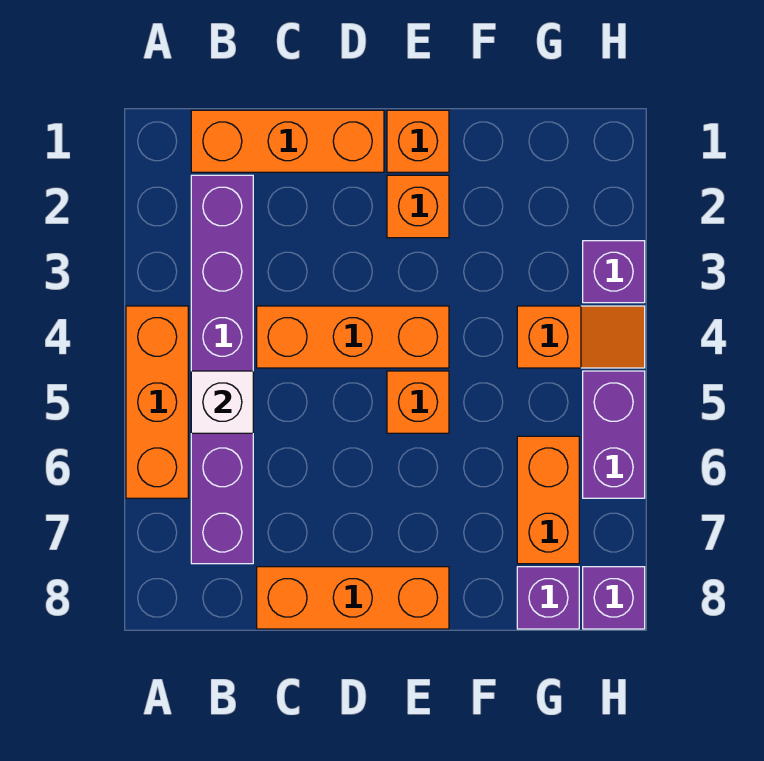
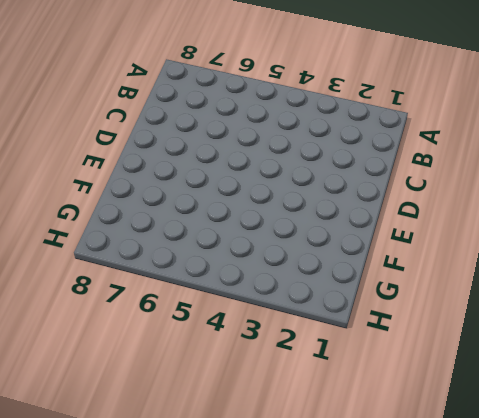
none -> orange brick A4:A6 level 1
none -> orange brick B1:D1 level 1
none -> purple brick B2:B7 level 1

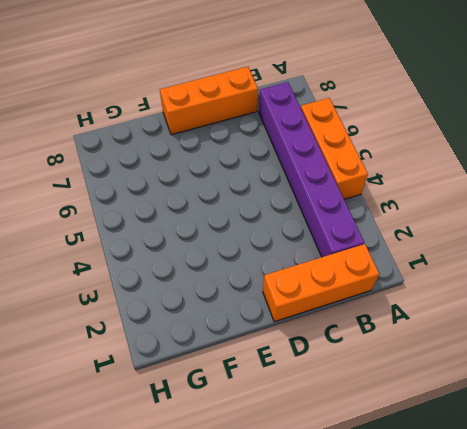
none -> orange brick C4:E4 level 1
none -> orange brick E1 level 1
none -> orange brick E2 level 1

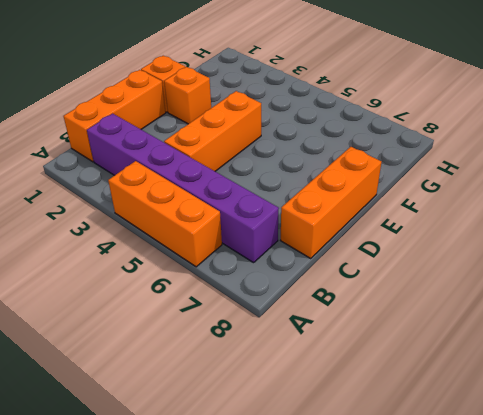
none -> orange brick E5 level 1
none -> orange slope G4:H4 level 1 top G
none -> orange brick G6:G7 level 1

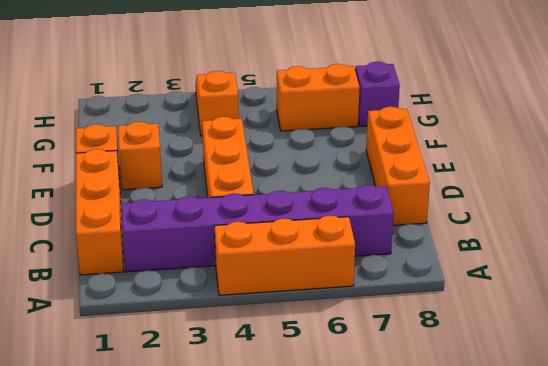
none -> orange brick E5 level 1
none -> purple brick H3 level 1
none -> purple brick H5:H6 level 1

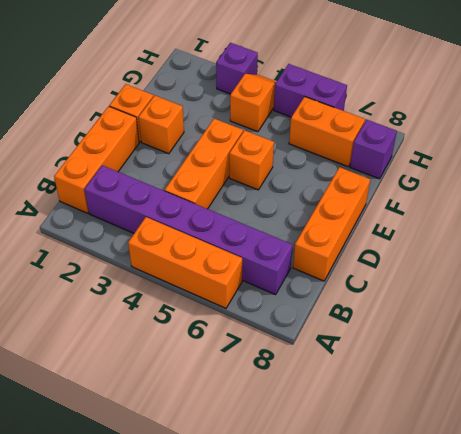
none -> purple brick H8 level 1
none -> white brick B5 level 2

